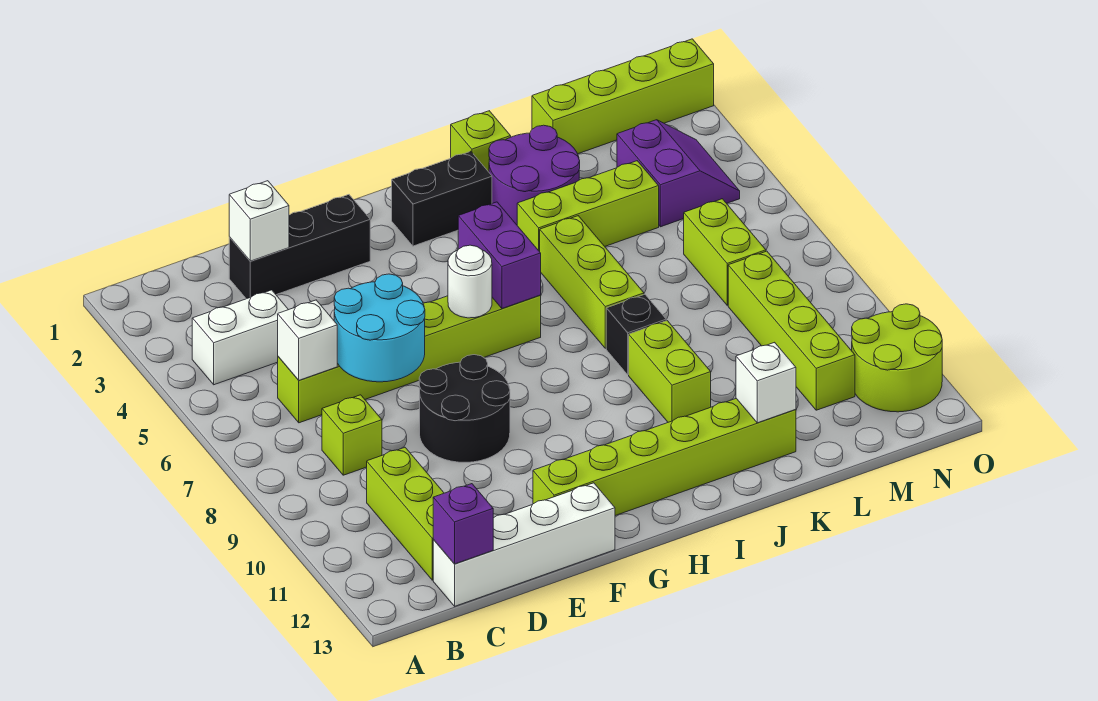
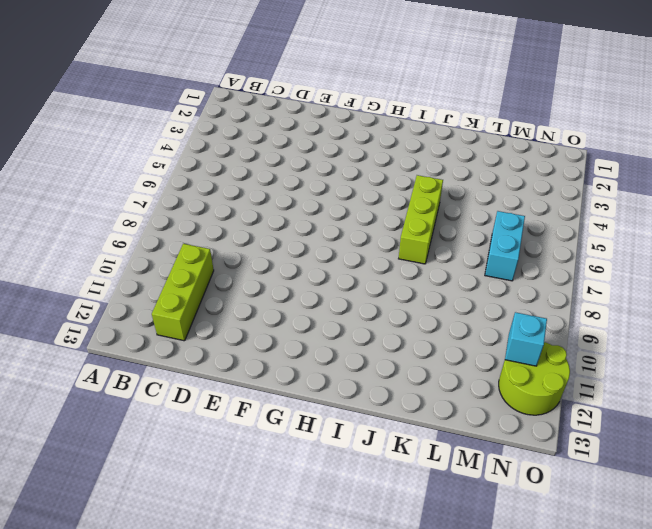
cyan brick M6:M7 level 1 -> lime brick M6:M7 level 1
cyan brick N11 level 2 -> none
none -> white brick B4:C4 level 1
none -> lime brick C6:H6 level 1
none -> lime brick C8 level 1

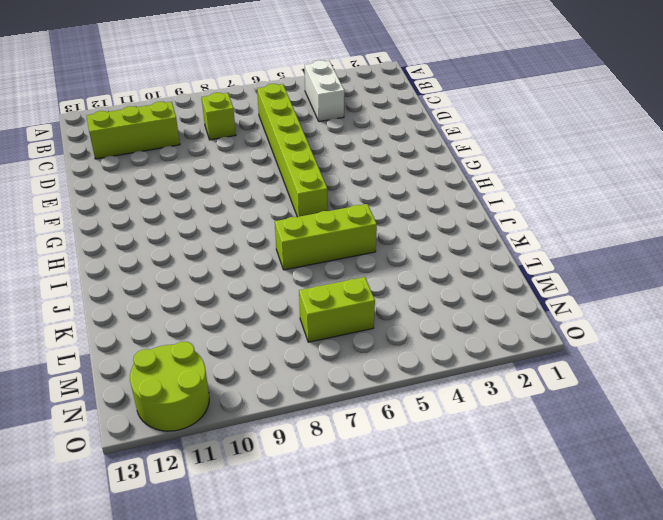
none -> white brick C13:F13 level 1
none -> black brick D2:F2 level 1
none -> black round brick E8:F9 level 1

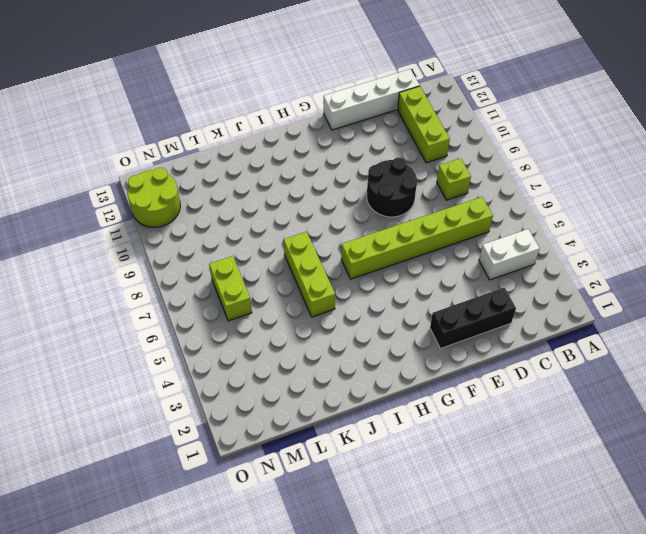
none -> lime brick F12:K12 level 1
none -> black brick H2:I2 level 1
none -> lime brick J1 level 1

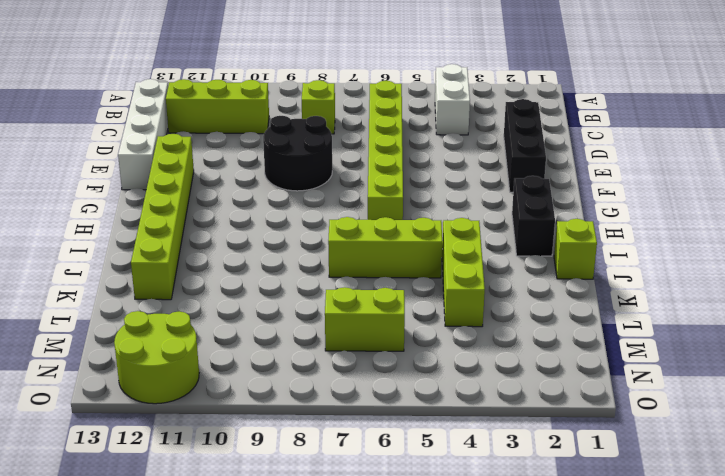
none -> purple round brick J2:K3 level 1
none -> black brick J8 level 1
none -> lime brick J9:J10 level 1

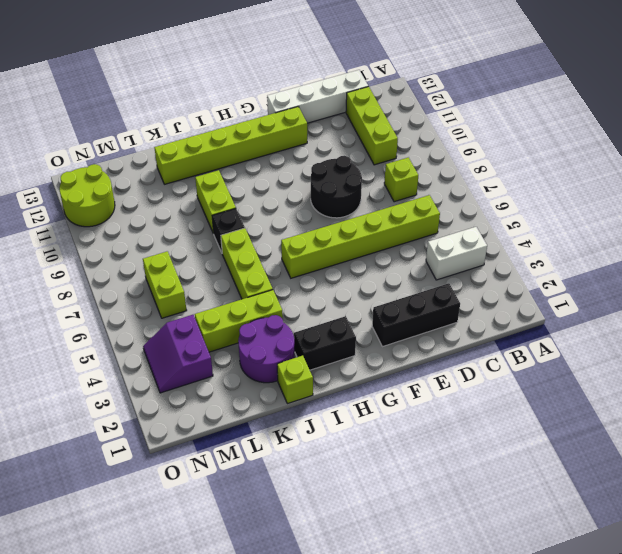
none -> lime brick L1:O1 level 1
none -> lime brick M8:M11 level 1
none -> white brick C6 level 2

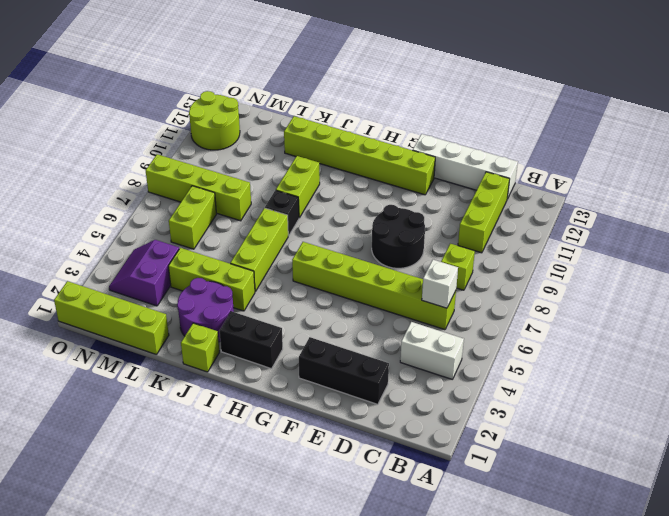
lime brick L8:O8 level 1 -> lime brick M8:M11 level 1
none -> purple brick C13 level 2
none -> white brick D2 level 2
none -> cyan round brick D6:E7 level 2

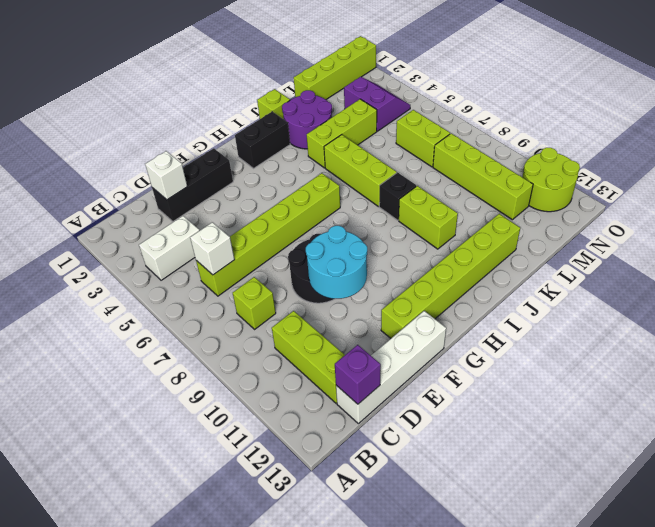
cyan round brick E9:F10 level 2 -> cyan round brick D6:E7 level 2
none -> white round brick G6 level 2
none -> purple brick H5:H6 level 2
none -> white brick K12 level 2

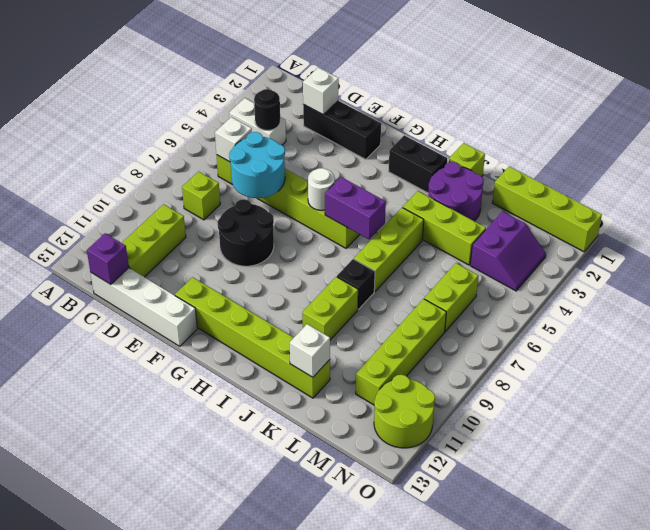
black round brick C4 level 2 -> none
purple brick H6:I6 level 2 -> purple brick H5:H6 level 2

